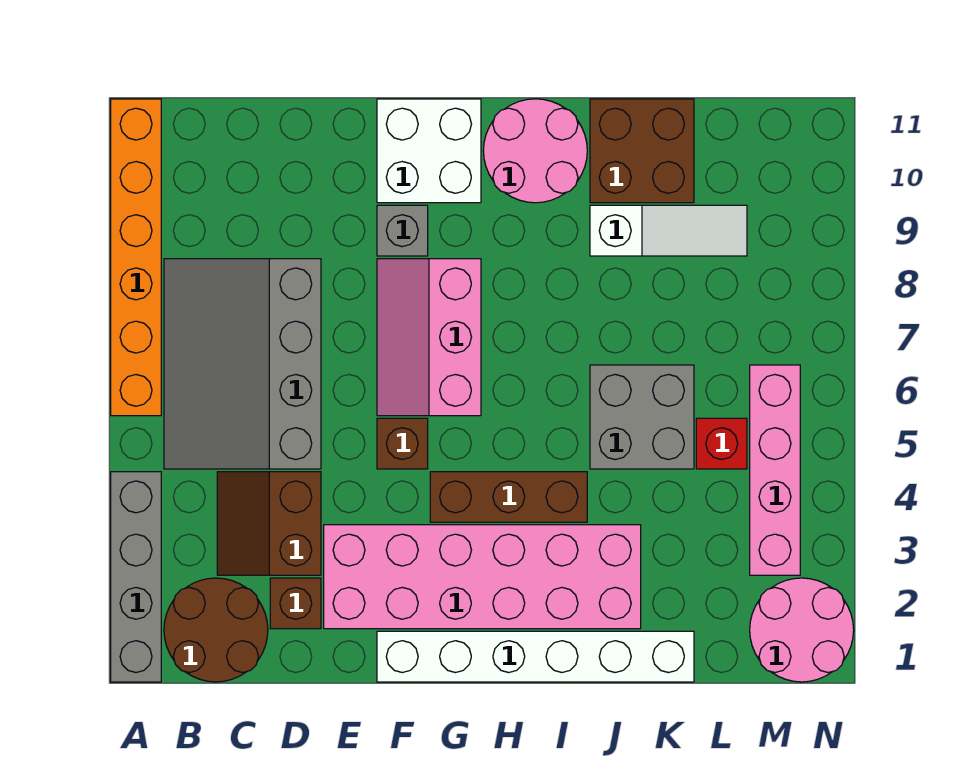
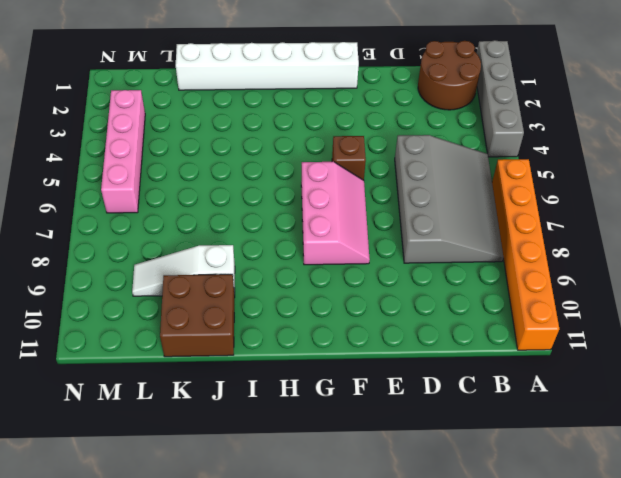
none -> brown slope C3:D4 level 1 top D
none -> brown brick D2 level 1
none -> pink brick E2:J3 level 1

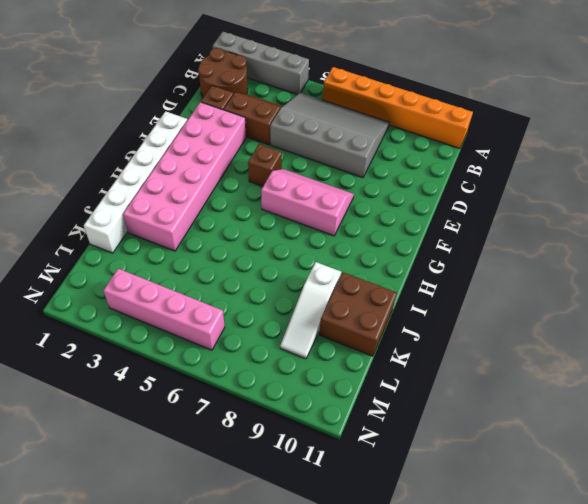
none -> grey brick F9 level 1
none -> white brick F10:G11 level 1
none -> brown brick G4:I4 level 1

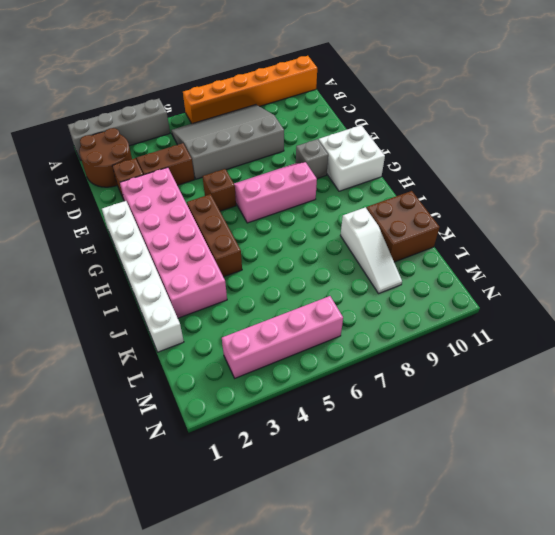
none -> pink round brick H10:I11 level 1
none -> grey brick J5:K6 level 1
none -> red brick L5 level 1

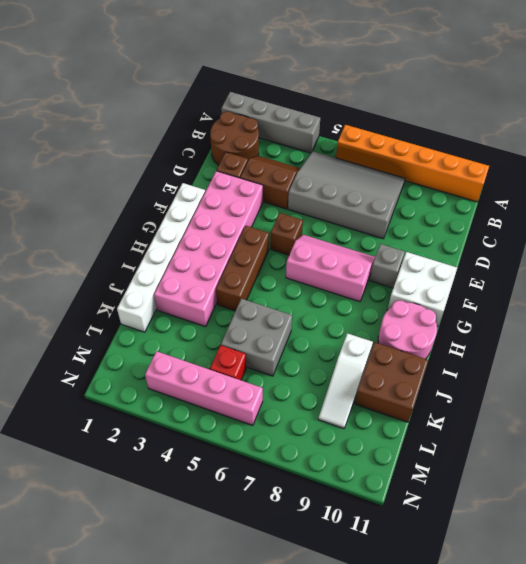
none -> pink round brick M1:N2 level 1

